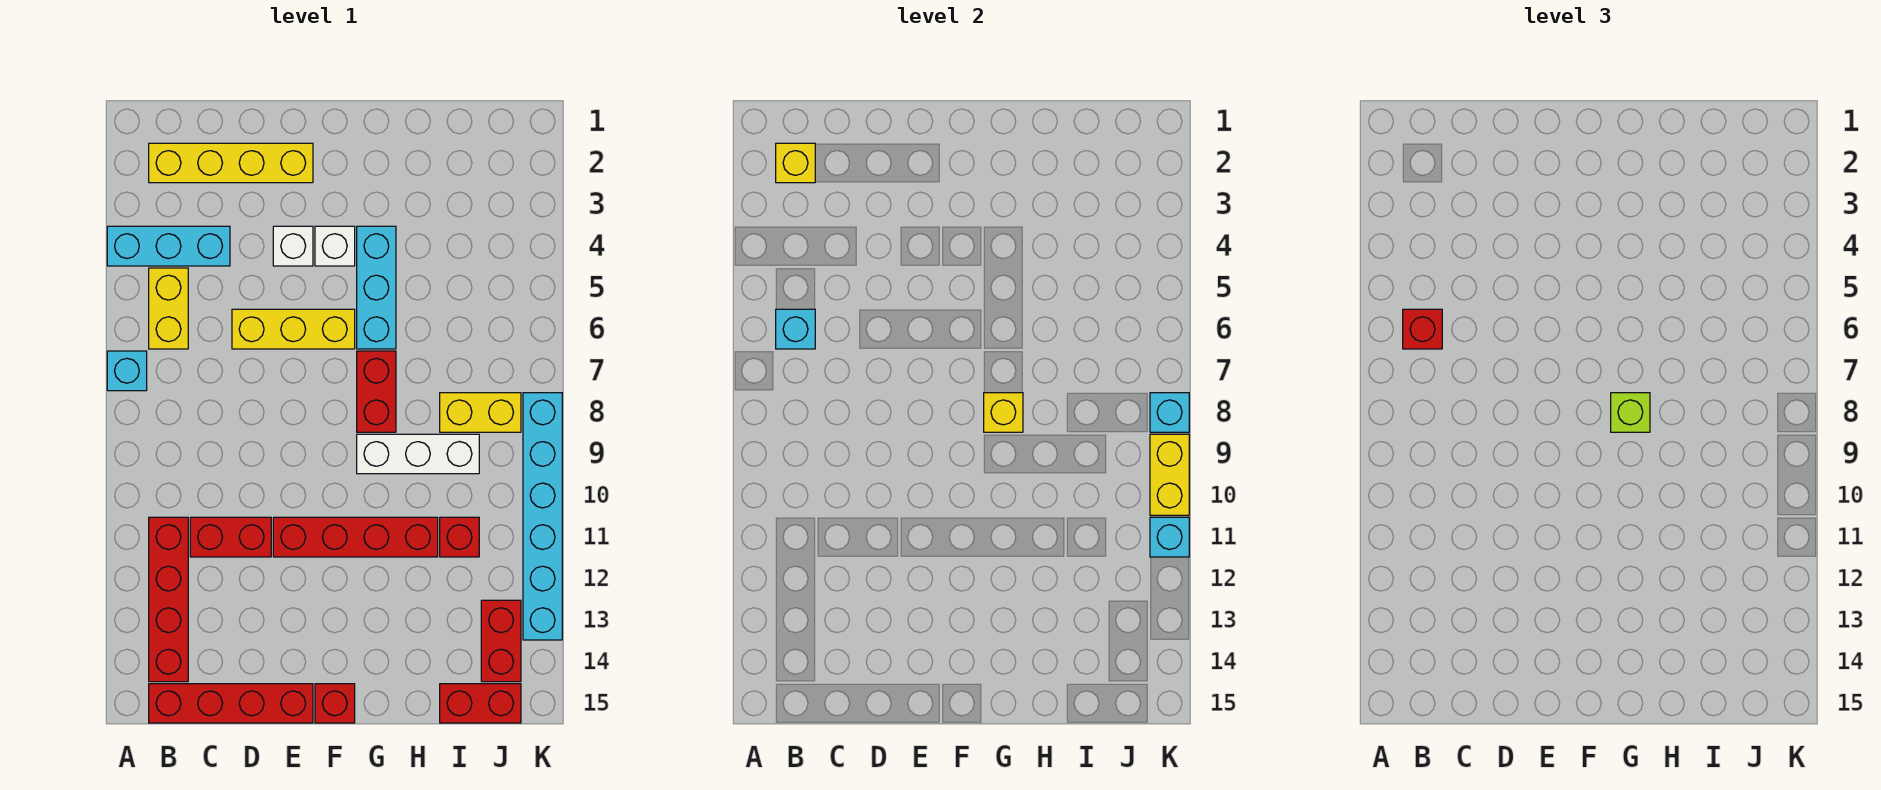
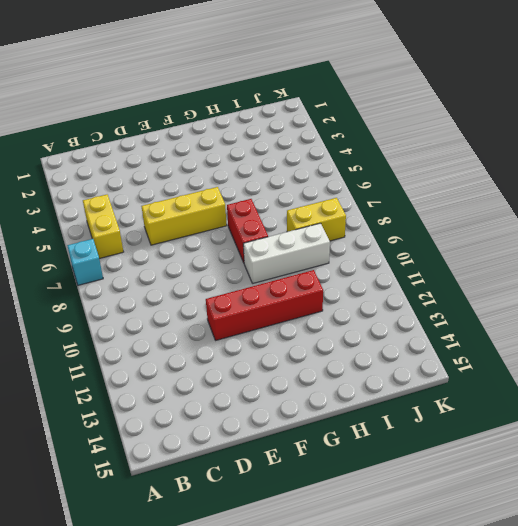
none -> cyan brick A4:C4 level 1
none -> yellow brick B2:E2 level 1
none -> red brick B11:B14 level 1

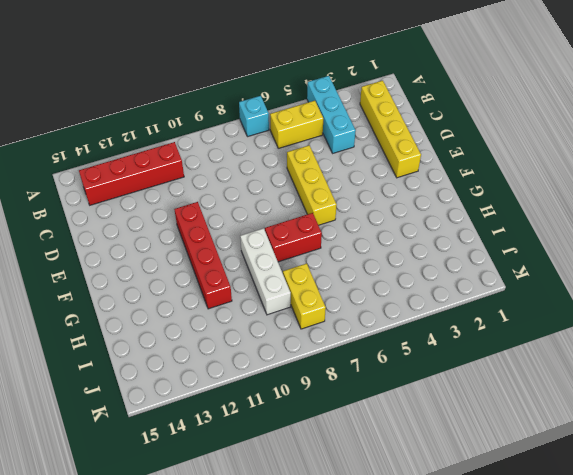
none -> red brick B15:E15 level 1
none -> red brick C11:D11 level 1
none -> white brick E4 level 1

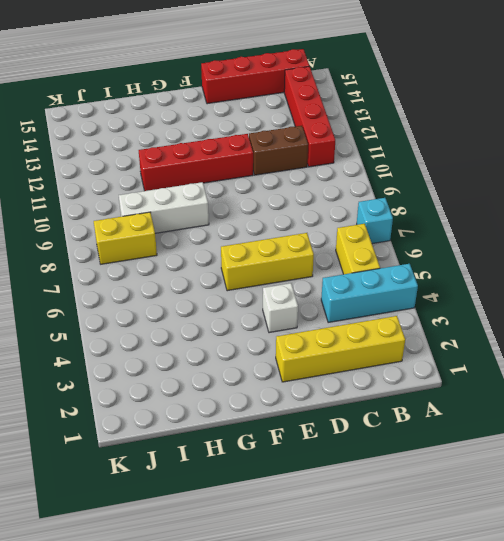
brown brick C11:D11 level 1 -> red brick C11:D11 level 1
none -> white brick F4 level 1
none -> red brick F15 level 1
none -> cyan brick G4:G6 level 1

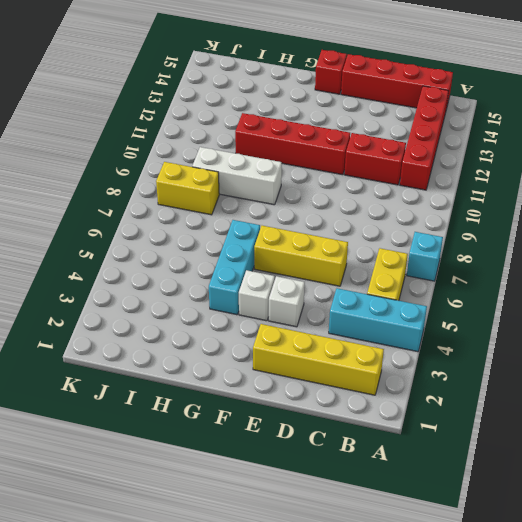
none -> red brick G7:G8 level 1
none -> red brick I11 level 1
none -> red brick I15:J15 level 1

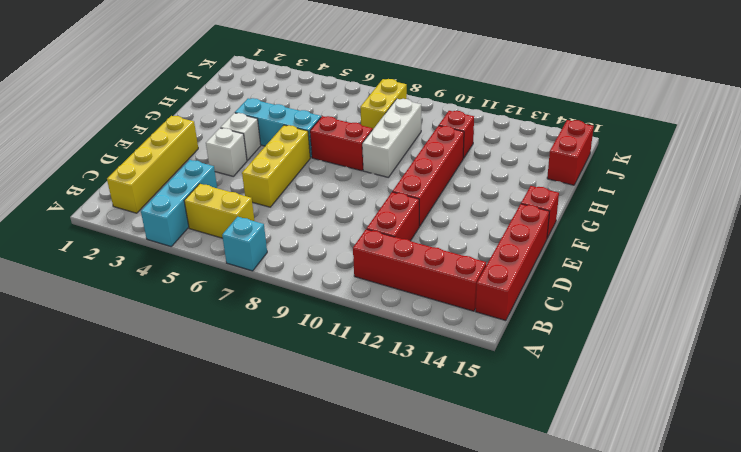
none -> red brick J13:J14 level 1
none -> cyan brick K8:K13 level 1
none -> yellow brick B2 level 2

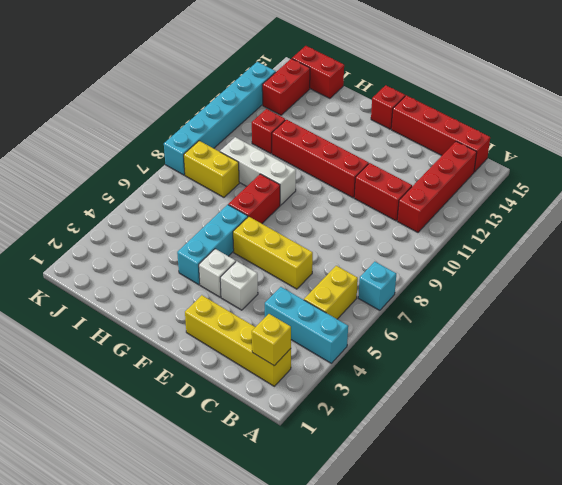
none -> cyan brick B6 level 2
none -> yellow brick G8 level 2
none -> cyan brick K8 level 2

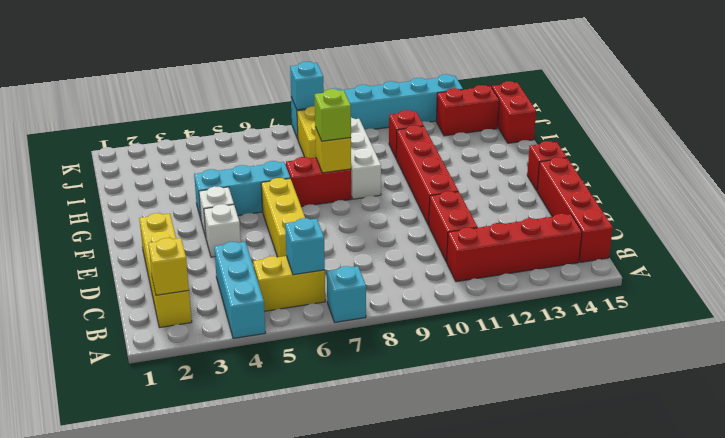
none -> yellow brick K9:K10 level 2
none -> cyan brick K11 level 2
none -> red brick B6 level 3

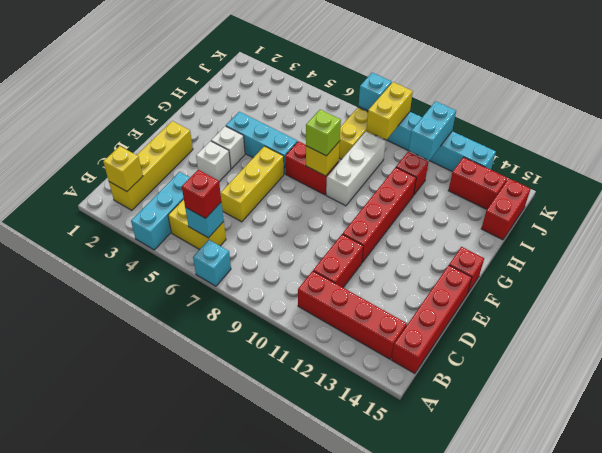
yellow brick J9:K9 level 2 -> yellow brick K9:K10 level 2
cyan brick J11:K11 level 2 -> cyan brick K11 level 2

